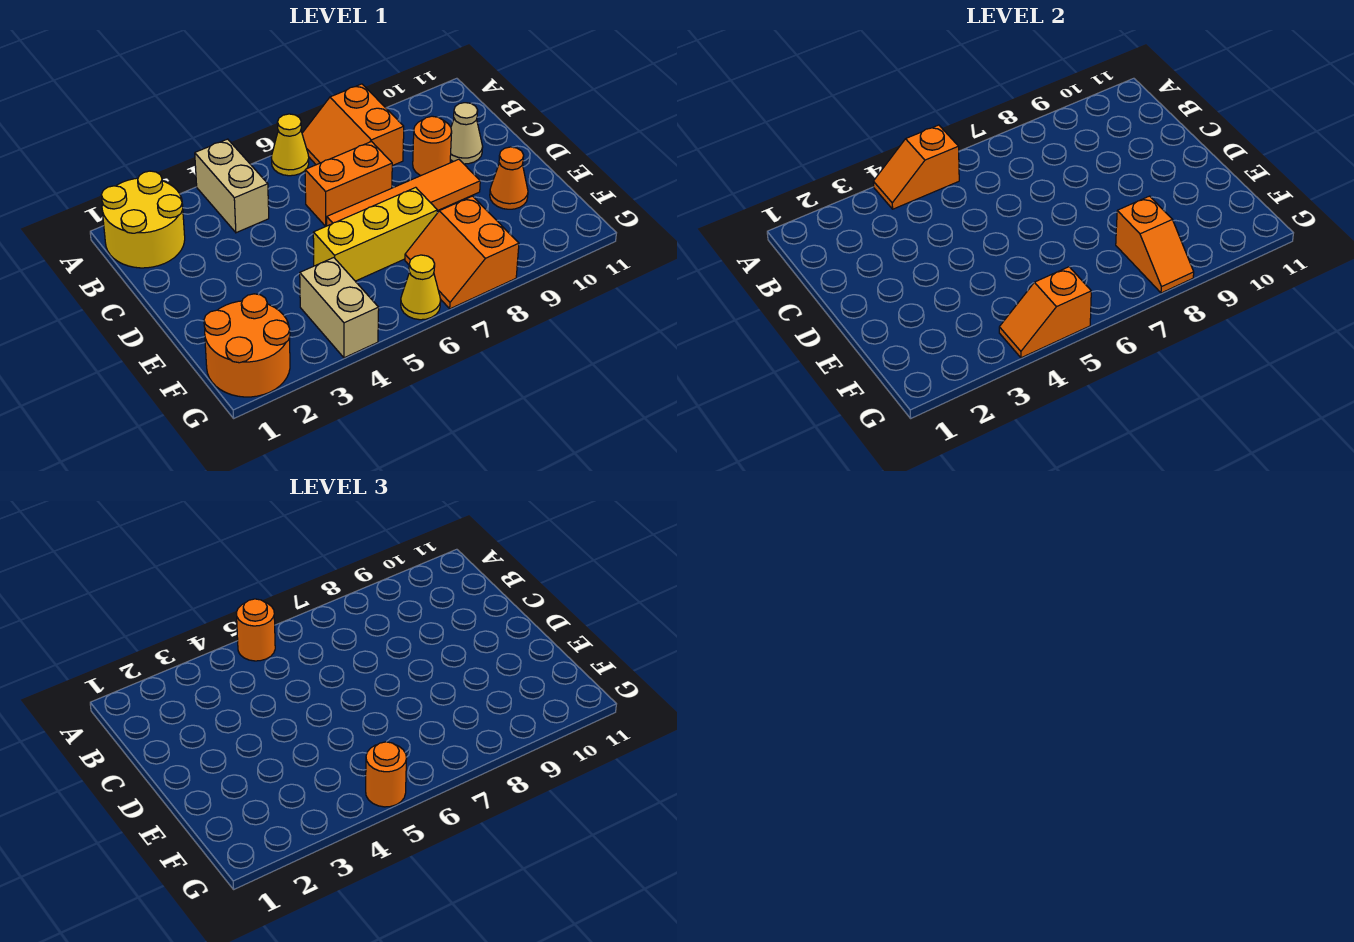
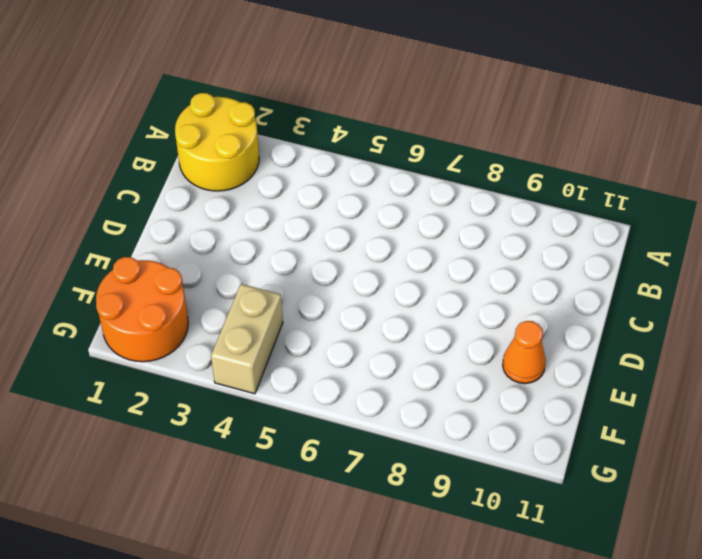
none -> tan brick A4:B4 level 1
none -> yellow cone A6 level 1
none -> orange slope A7:B8 level 1 top 8

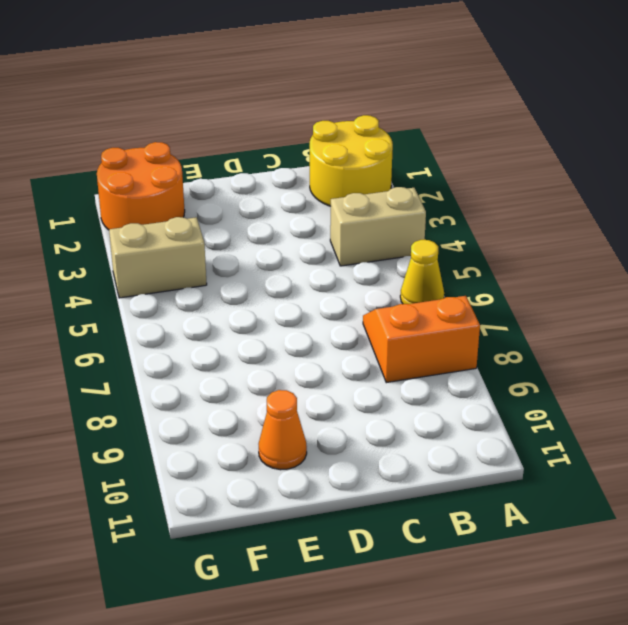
none -> orange brick C6:C7 level 1
none -> orange round brick C9 level 1
none -> tan cone C10 level 1

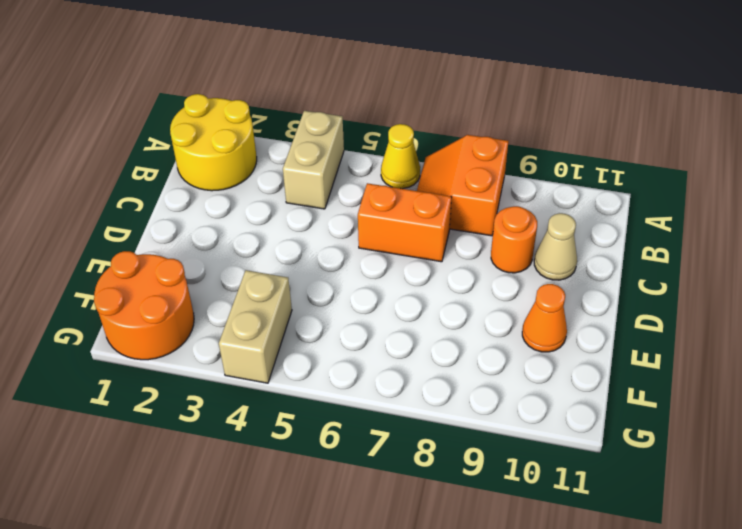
none -> orange tile D6:D9 level 1
none -> yellow brick E5:E7 level 1
none -> orange slope F7:G8 level 1 top 8

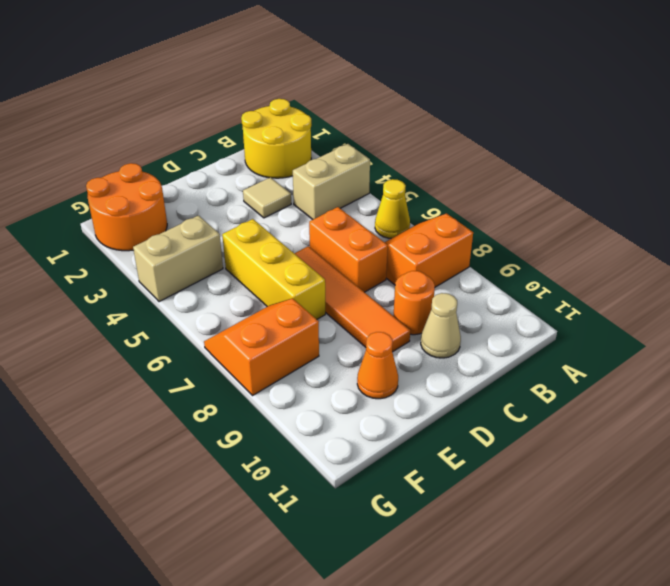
tan tile C3 level 1 -> none
none -> yellow cone G6 level 1
none -> orange slope A4:A5 level 2 top 5
none -> orange slope F8:G8 level 2 top F

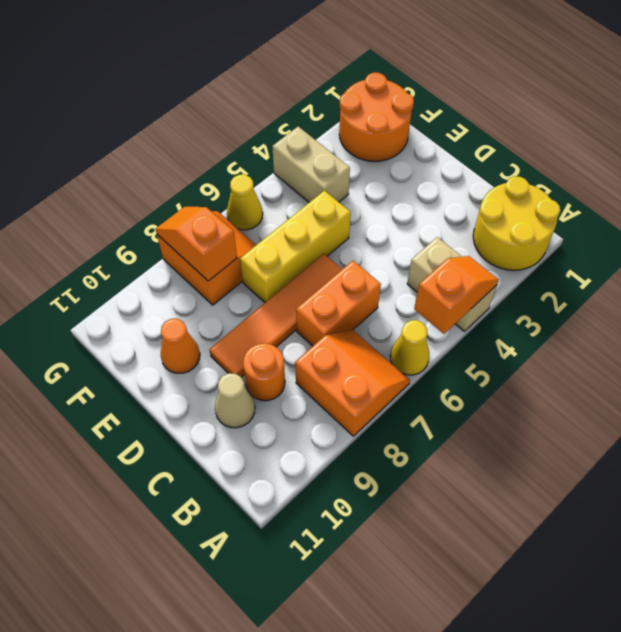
none -> orange slope G4:G5 level 2 top 5
none -> orange round brick A5 level 3
none -> orange round brick G5 level 3

